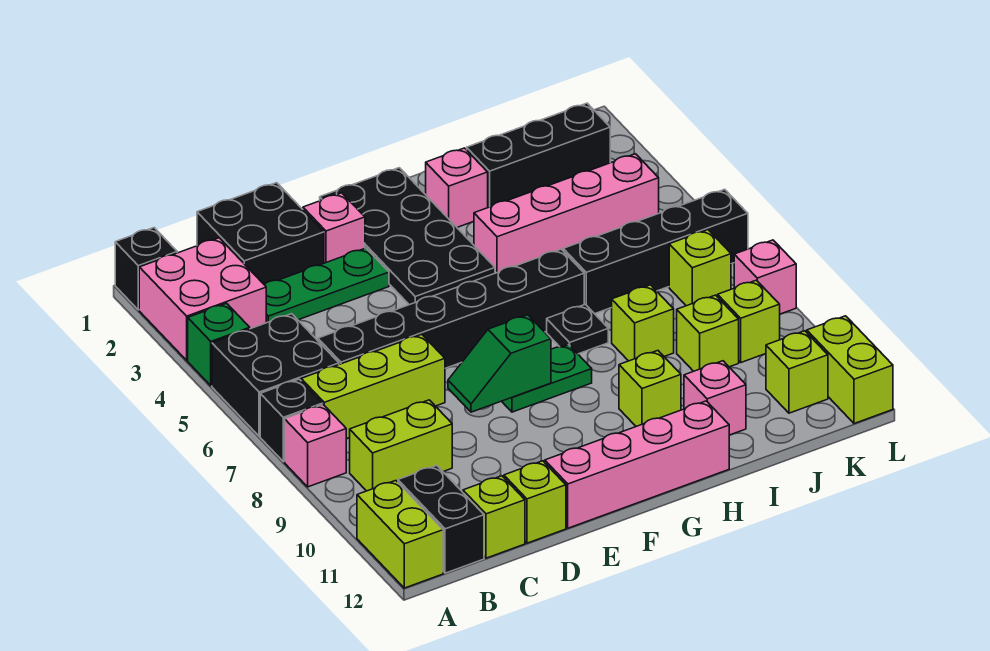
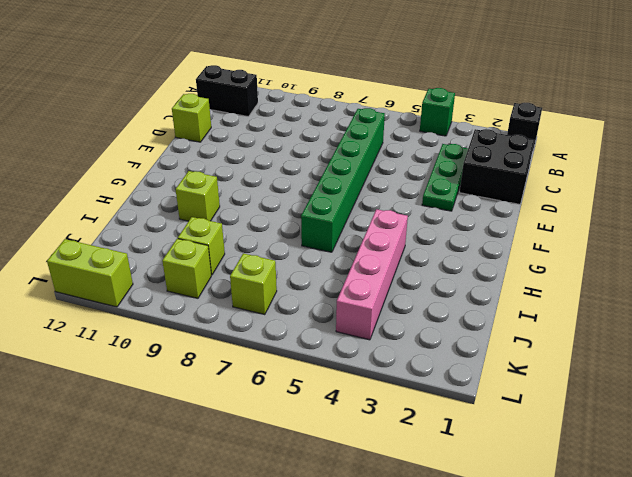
green brick C6:H6 level 1 -> black brick C6:H6 level 1
none -> pink brick A2:B3 level 1
none -> black brick A5:B6 level 1
none -> black brick A7 level 1
none -> pink brick A8 level 1

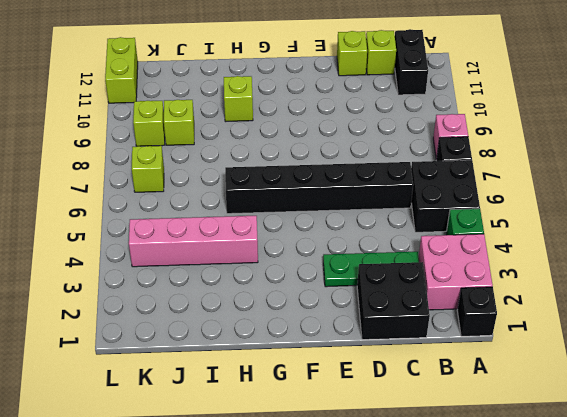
none -> lime brick A11:A12 level 1
none -> lime brick B7:D7 level 1
none -> lime brick B9:C9 level 1
none -> pink brick E2 level 1

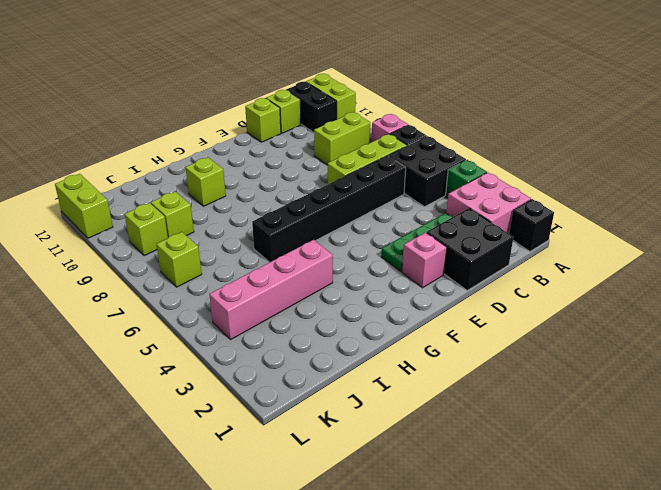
none -> pink brick E12:H12 level 1
none -> black plate F1:G4 level 1
none -> green plate F8:G8 level 1
none -> pink brick H2 level 1

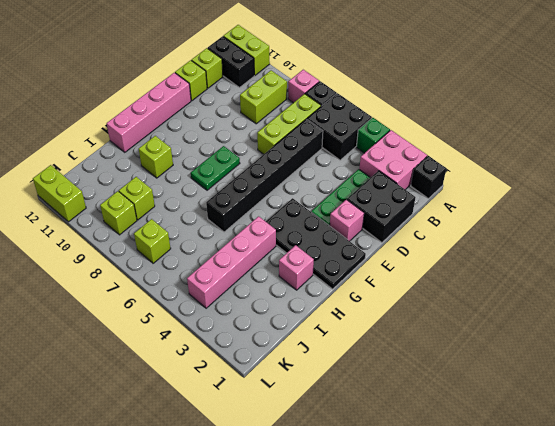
none -> black plate H7 level 1
none -> black brick I2:K2 level 1
none -> black brick I6:L6 level 1
none -> lime brick I8 level 1

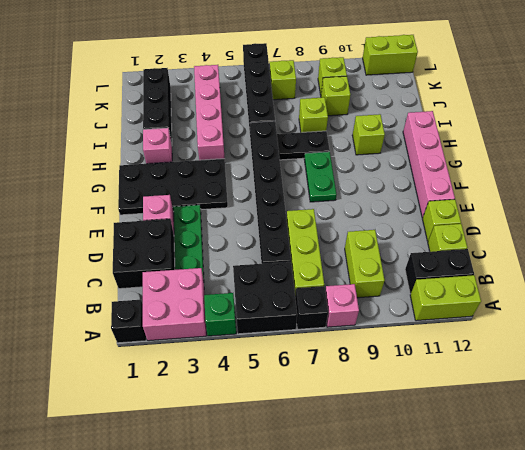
black plate H7:H8 level 1 -> black plate H7 level 1
none -> pink brick I11 level 1
none -> lime brick K11 level 1
none -> pink brick L8 level 1
none -> green slope E8:F8 level 2 top F

